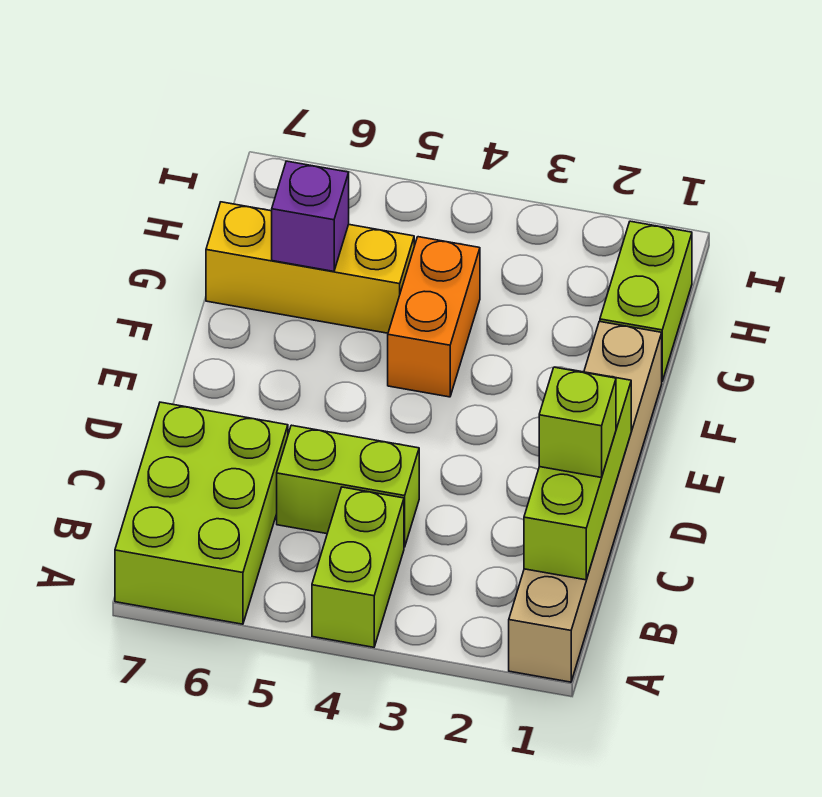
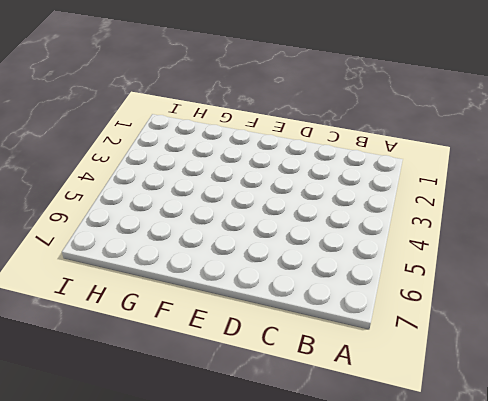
none -> tan brick A1:F1 level 1
none -> lime brick A4:B4 level 1

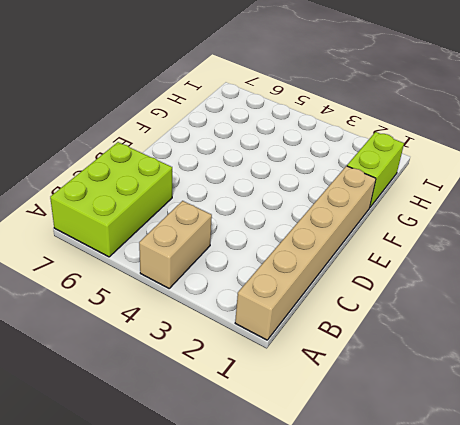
tan brick A4:B4 level 1 -> lime brick A4:B4 level 1
none -> lime brick C4:C5 level 1
none -> orange brick F4:G4 level 1

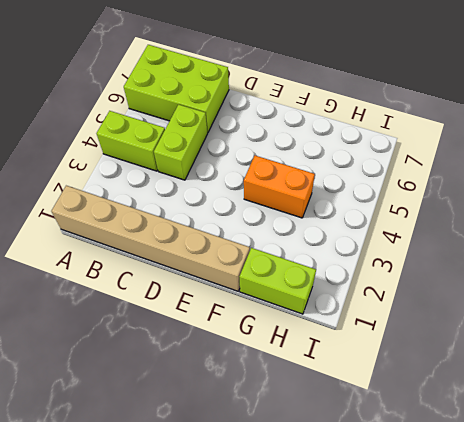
none -> yellow brick G5:G7 level 1
none -> lime brick B1:D1 level 2

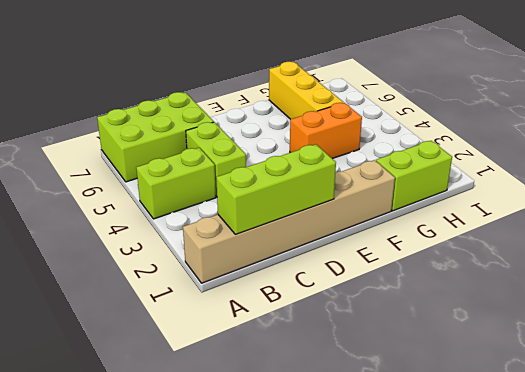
none -> purple brick G6 level 2
none -> lime brick C1 level 3

